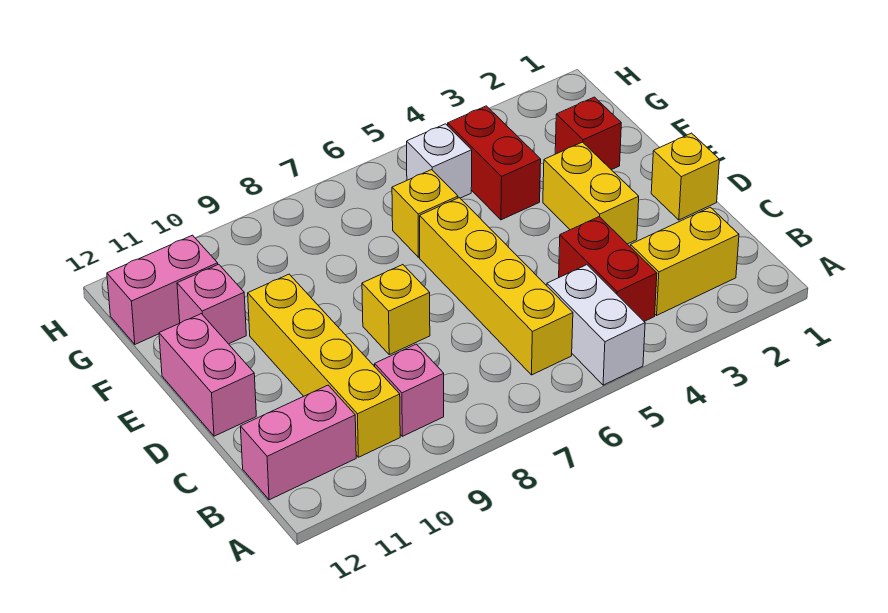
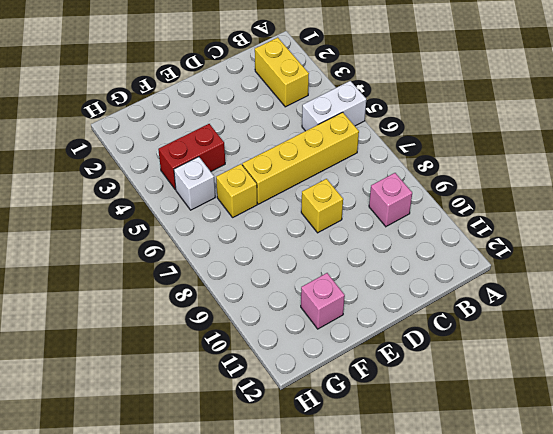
none -> red brick B4:C4 level 1
none -> yellow brick B10:E10 level 1
none -> pink brick B11:B12 level 1

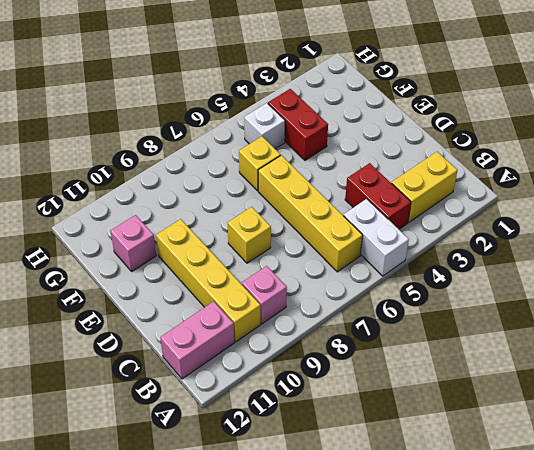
none -> yellow brick D1 level 1
none -> yellow brick D3:E3 level 1
none -> pink brick D12:E12 level 1

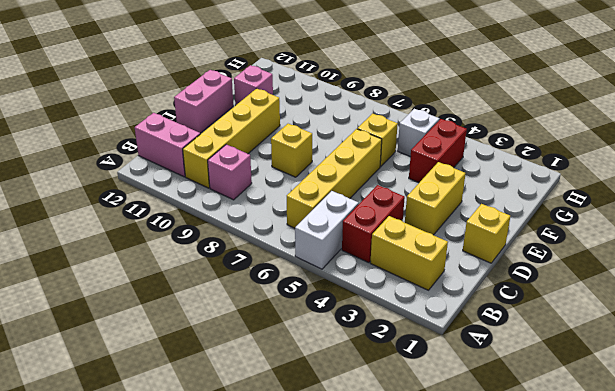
none -> red brick F2 level 1
none -> pink brick G11:G12 level 1

